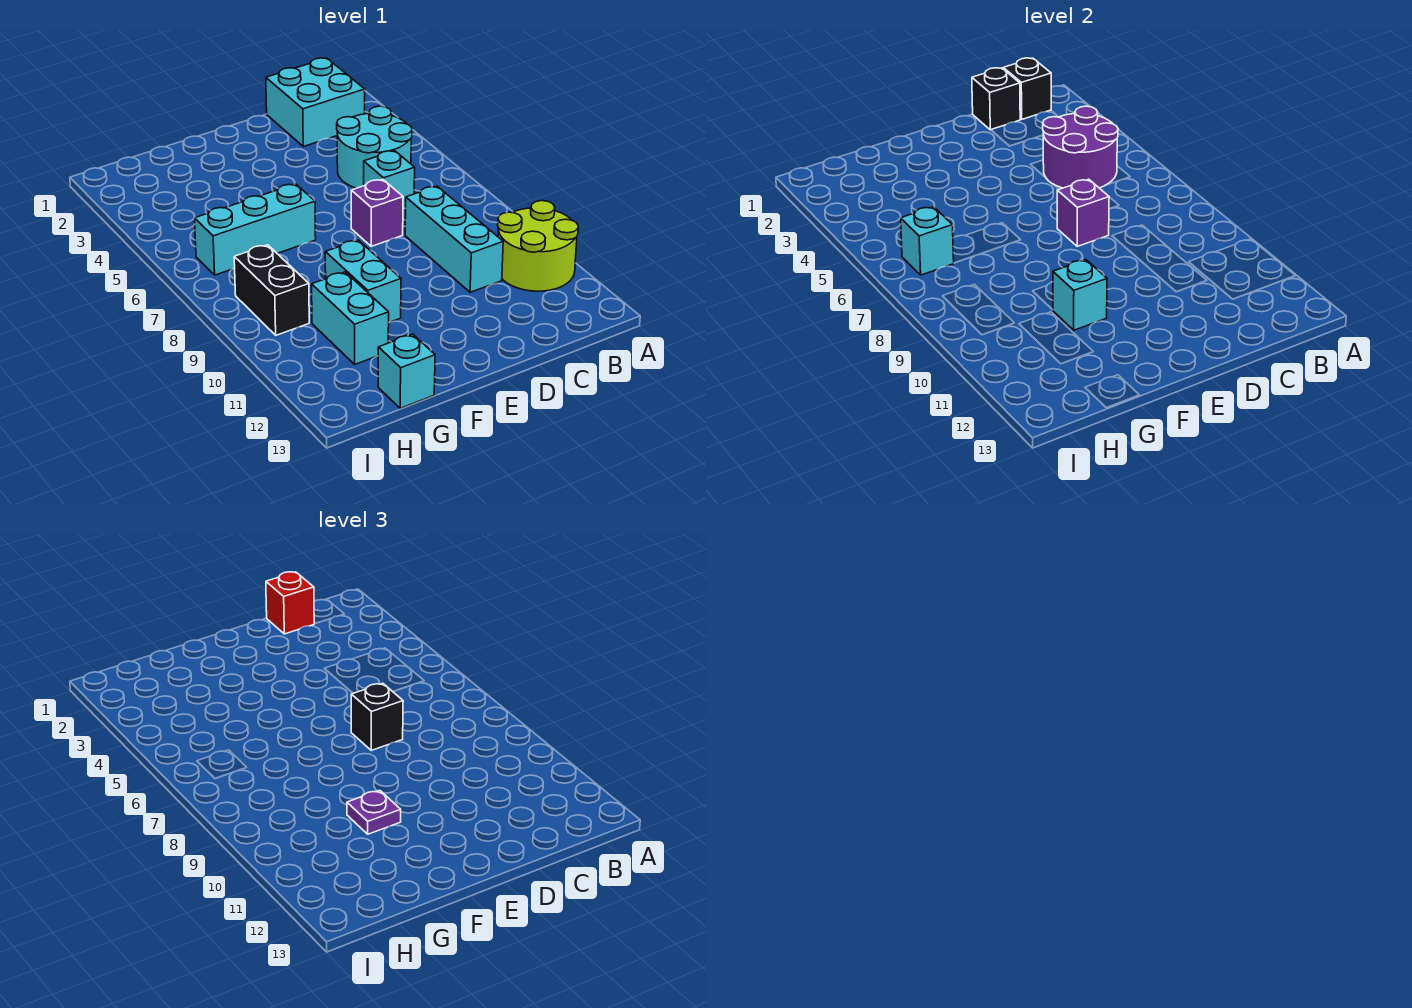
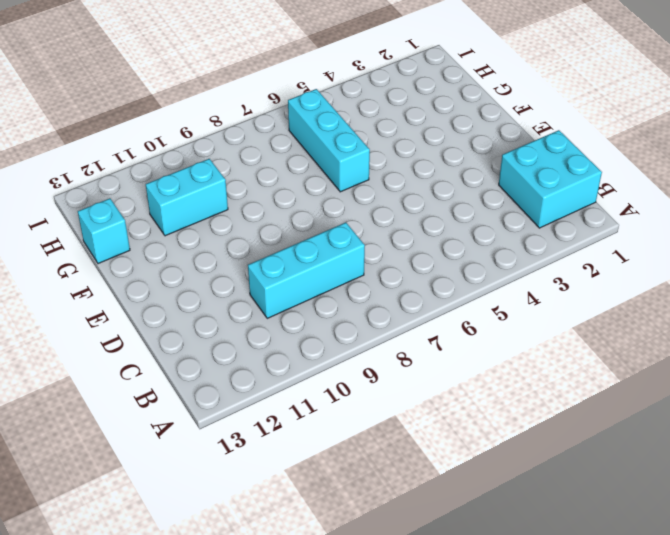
none -> lime round brick A10:B11 level 1
none -> cyan round brick B4:C5 level 1
none -> cyan brick C6 level 1

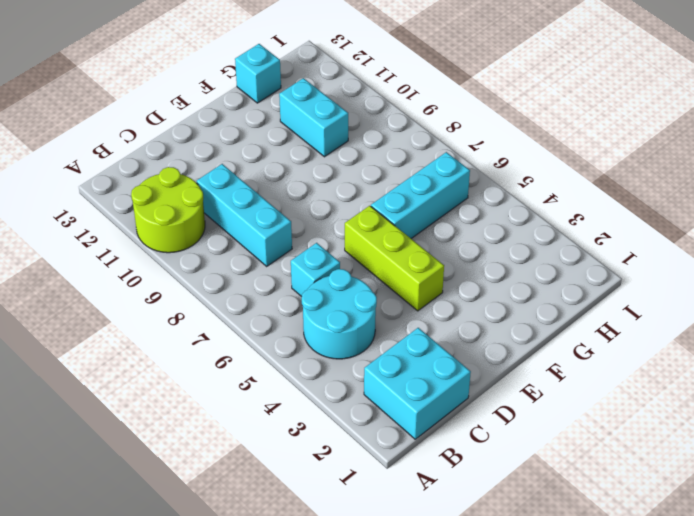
lime brick E4:E6 level 1 -> none
none -> purple brick D7 level 1
none -> cyan brick F9:F10 level 1
none -> black brick H8:H9 level 1

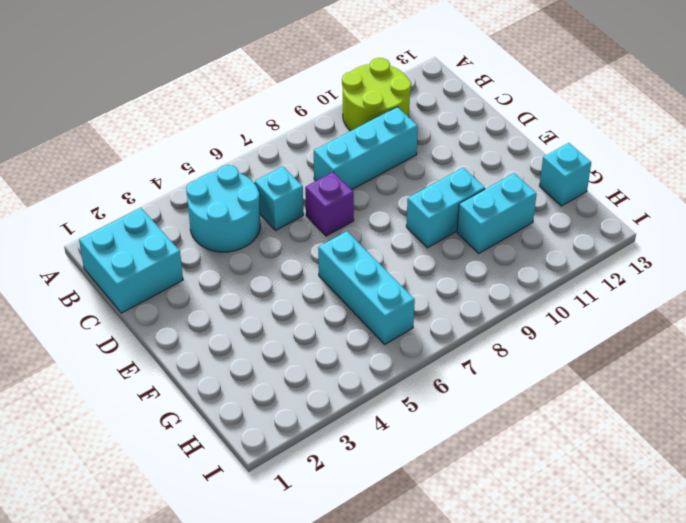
none -> black brick H8:H9 level 1
none -> black brick B1 level 2
none -> purple round brick B4:C5 level 2

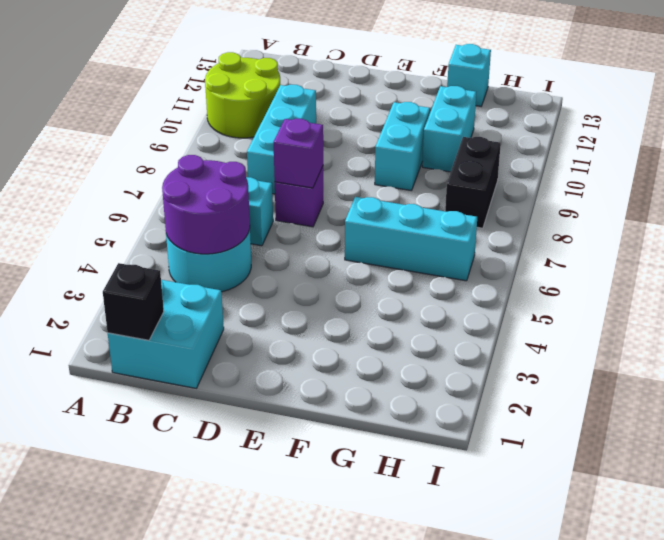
none -> black brick C1 level 2
none -> cyan brick F10 level 2
none -> cyan brick H6 level 2

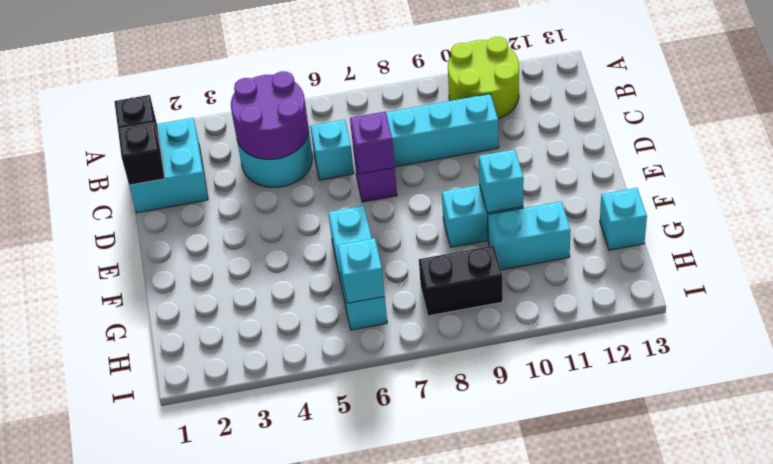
none -> red brick C1 level 3
none -> black brick D7 level 3
none -> purple plate F10 level 3

